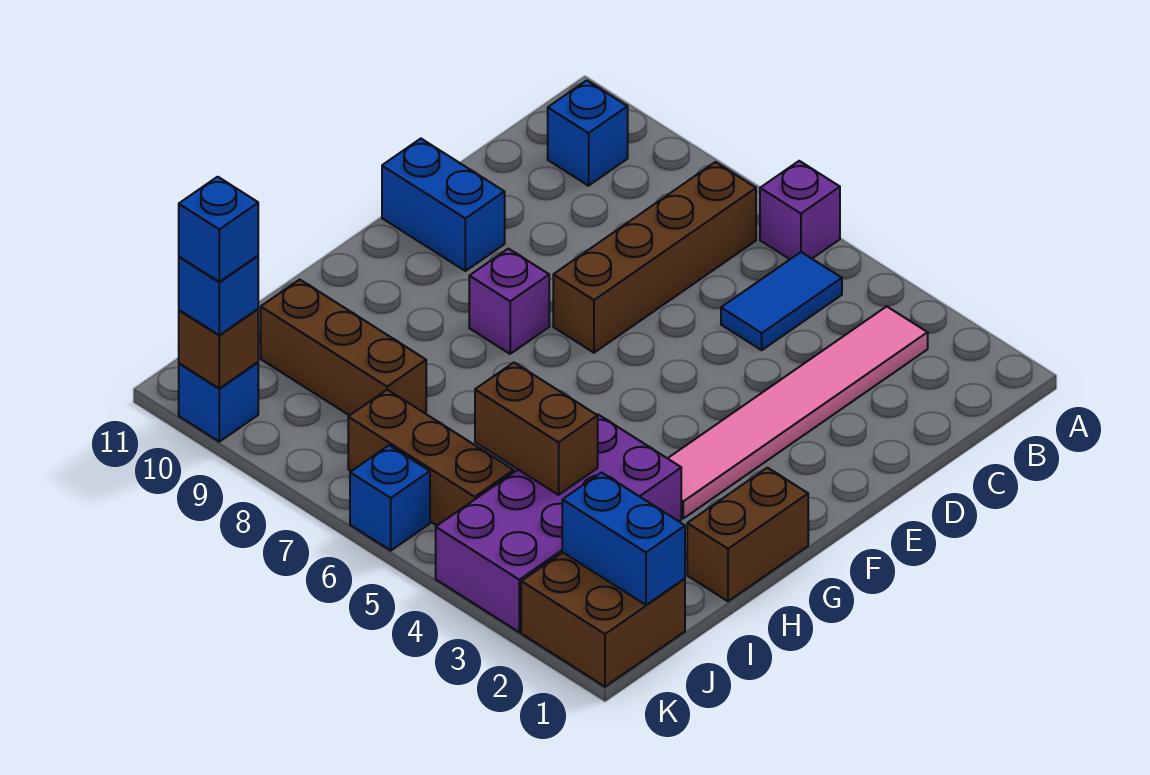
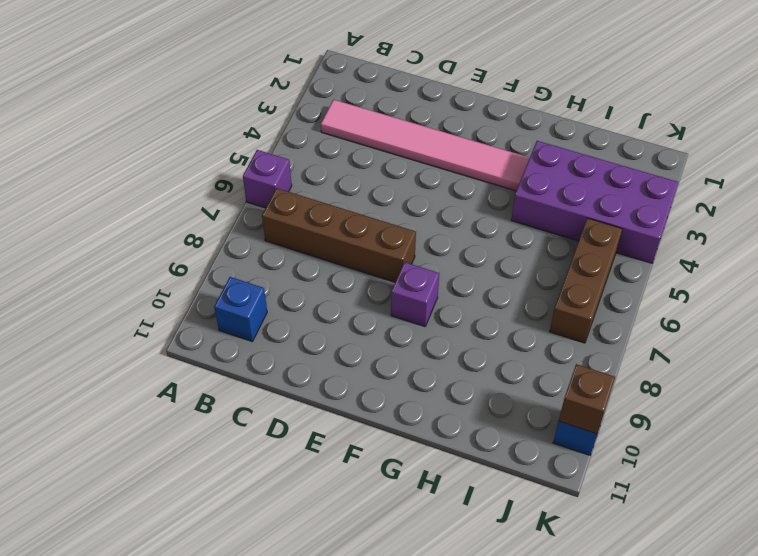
none -> blue tile B5:C5 level 1
none -> blue brick E10:E11 level 1
none -> brown brick G1:H1 level 1

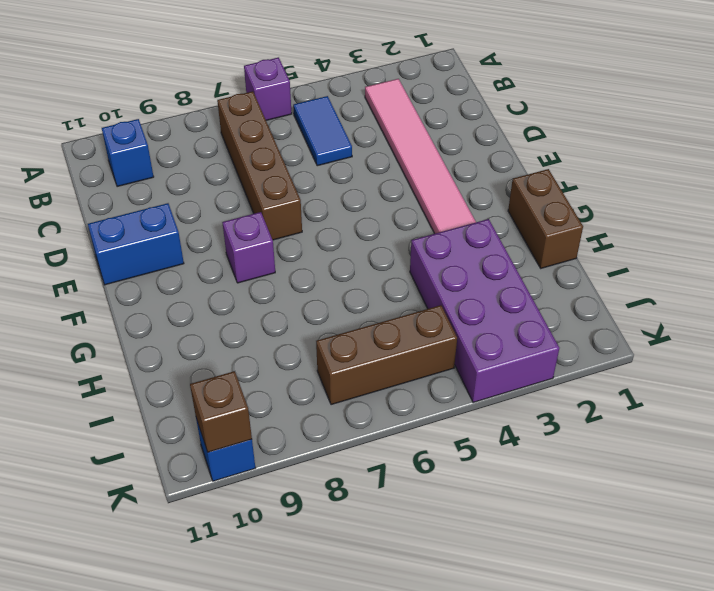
none -> brown brick I8:I10 level 1
none -> brown brick J1:K2 level 1
none -> blue brick K6 level 1

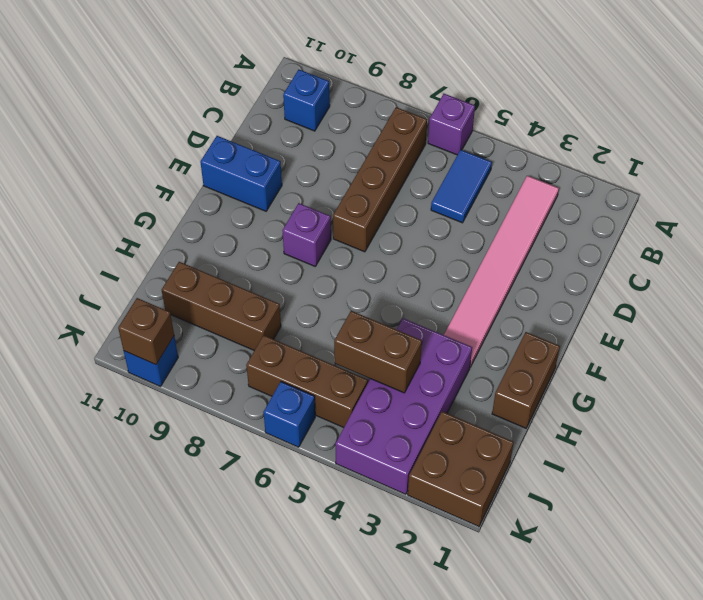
none -> blue brick J1:J2 level 2
none -> blue brick K10 level 3
none -> blue brick K10 level 4

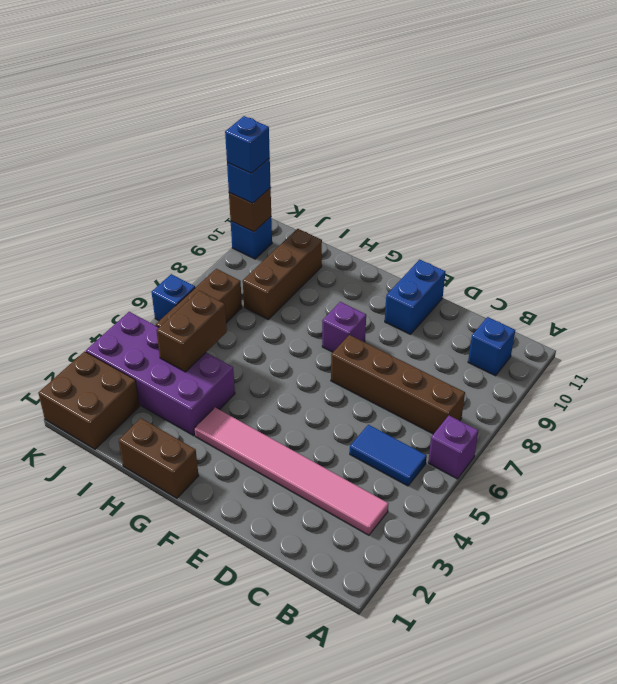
none -> blue brick J1:J2 level 2

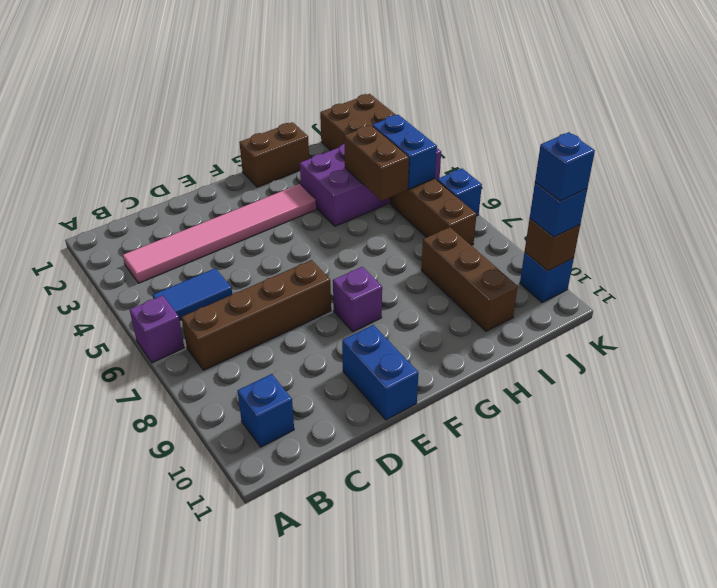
blue brick J4:J5 level 2 -> blue brick J1:J2 level 2

